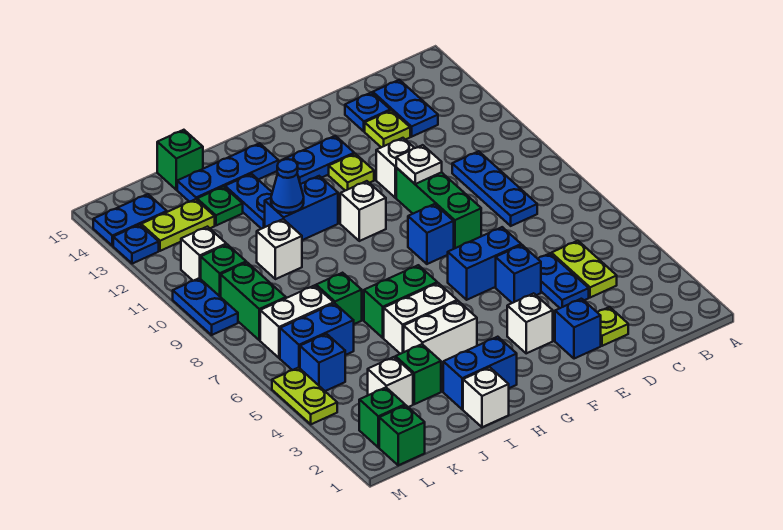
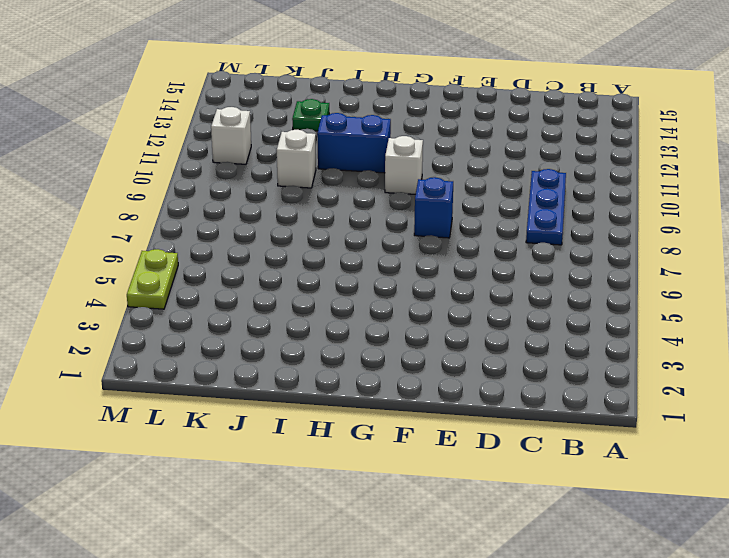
none -> lime plate C4:C5 level 1
none -> blue plate C13:C14 level 1
none -> lime plate D2 level 1
none -> blue plate D4:D5 level 1

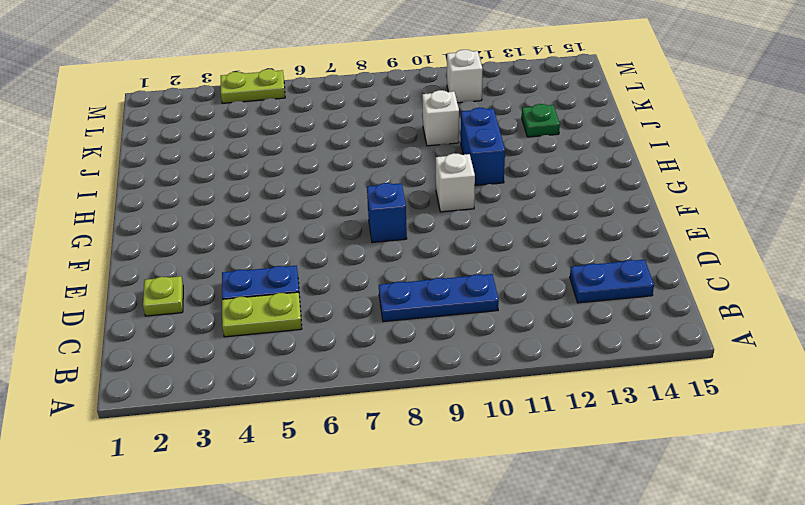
none -> lime plate D13 level 1
none -> blue plate D14 level 1
none -> blue brick E2 level 1
none -> blue brick E5 level 1

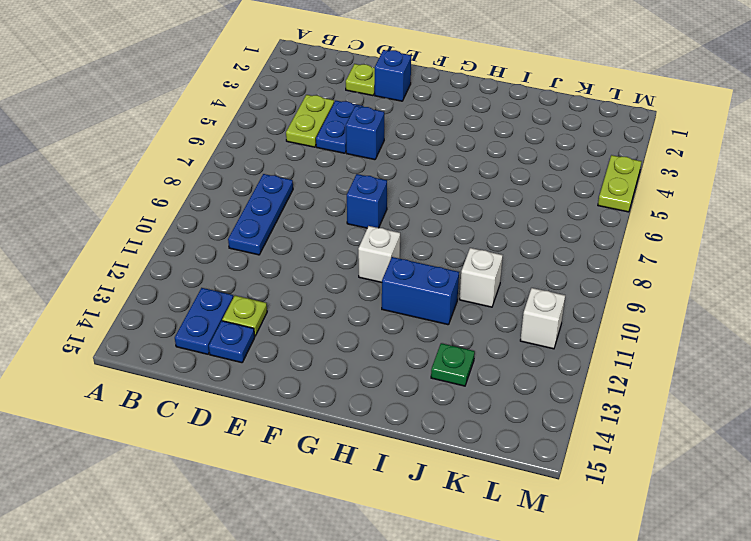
none -> blue brick E6:F6 level 1
none -> green brick E8:E10 level 1
none -> white brick E11 level 1
none -> white brick F3 level 1

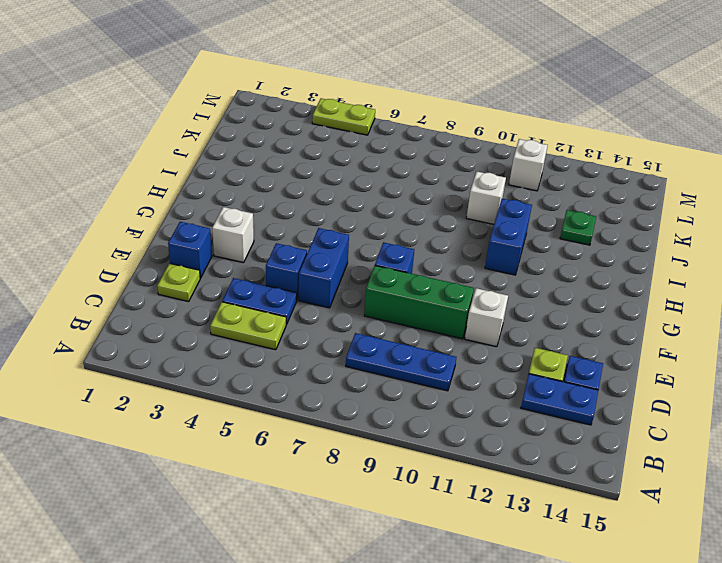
none -> lime plate F12 level 1
none -> blue plate F13:G13 level 1
none -> white brick G10 level 1
none -> blue brick H2:I2 level 1

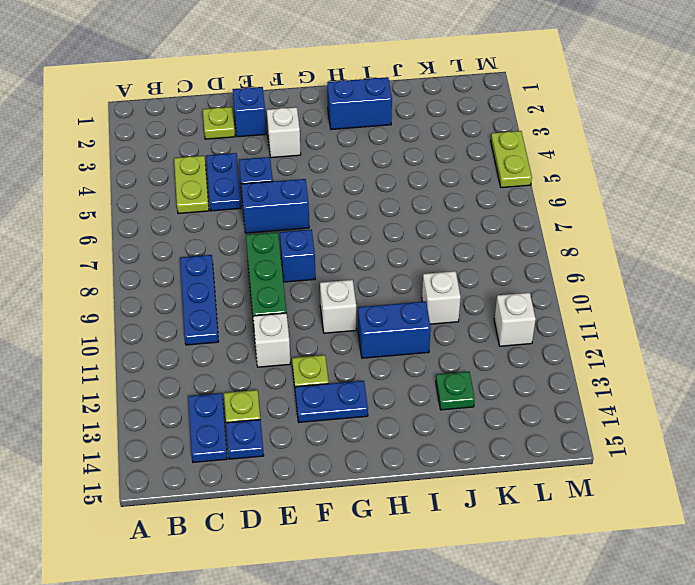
none -> white brick H4:I4 level 1
none -> white brick H5:I5 level 1
none -> green brick H6:I6 level 1
none -> blue plate H14:J14 level 1

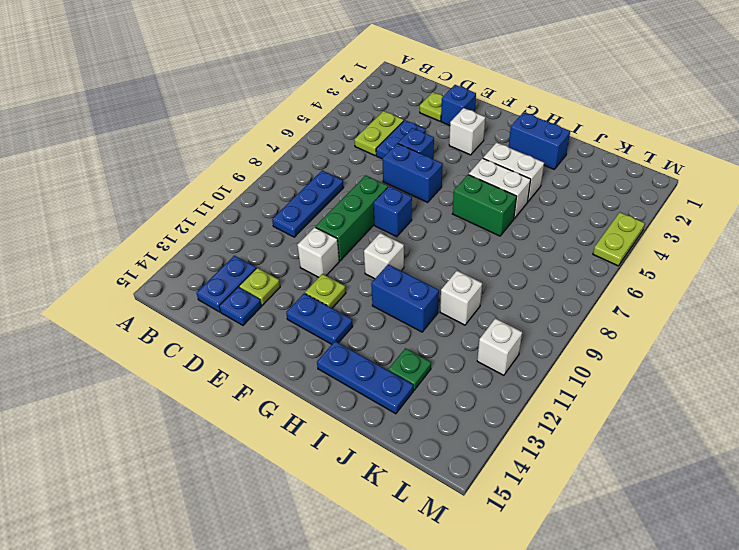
none -> white brick I1 level 1
none -> blue plate I12:I13 level 1
none -> green brick J3 level 1
none -> green brick J7 level 1

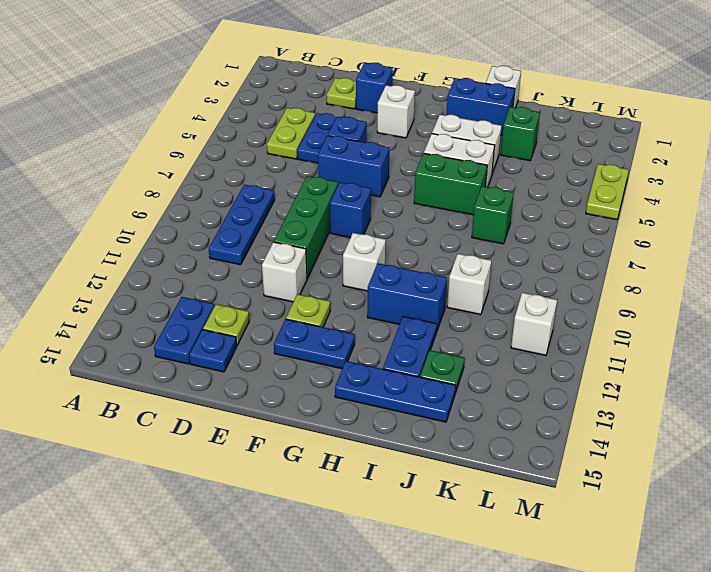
none -> green brick J15 level 1
none -> white brick K3 level 1
none -> blue brick K6:L6 level 1
none -> white brick K7:L7 level 1

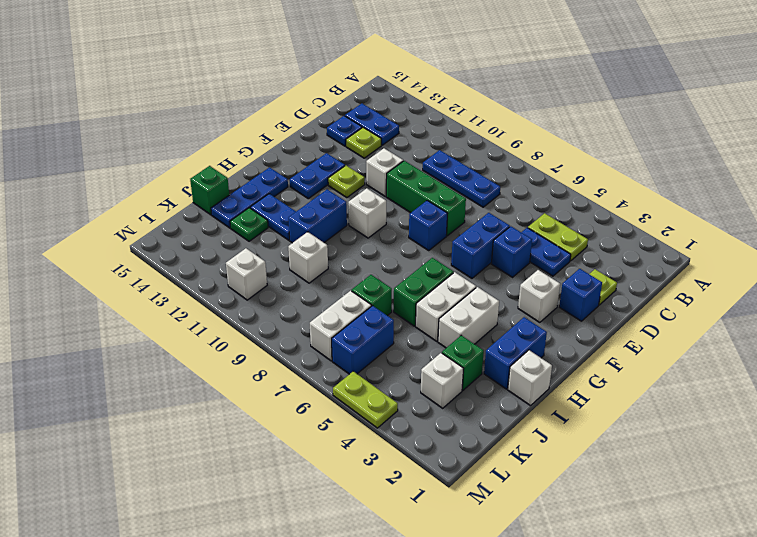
none -> lime plate K13:L13 level 1
none -> green brick L1 level 1
none -> green brick L2 level 1
none -> blue brick L5 level 1

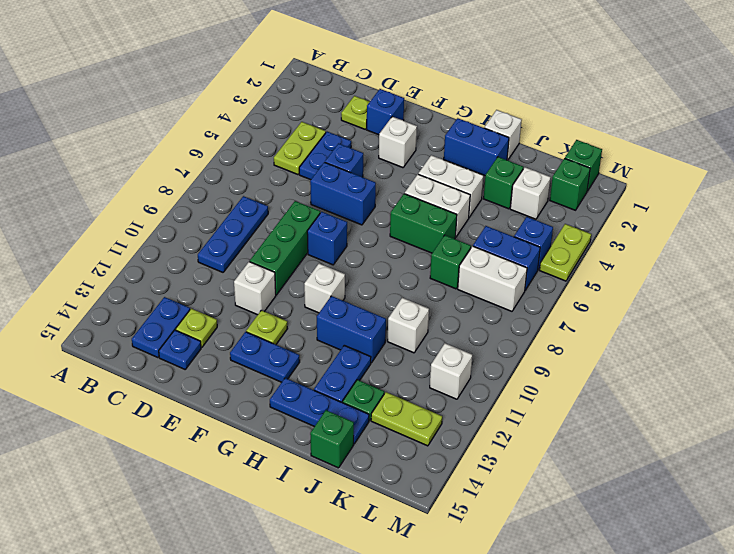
none -> green brick L8:L9 level 1
none -> green brick L10 level 1
none -> blue plate L14:M14 level 1
none -> blue plate M9:M10 level 1

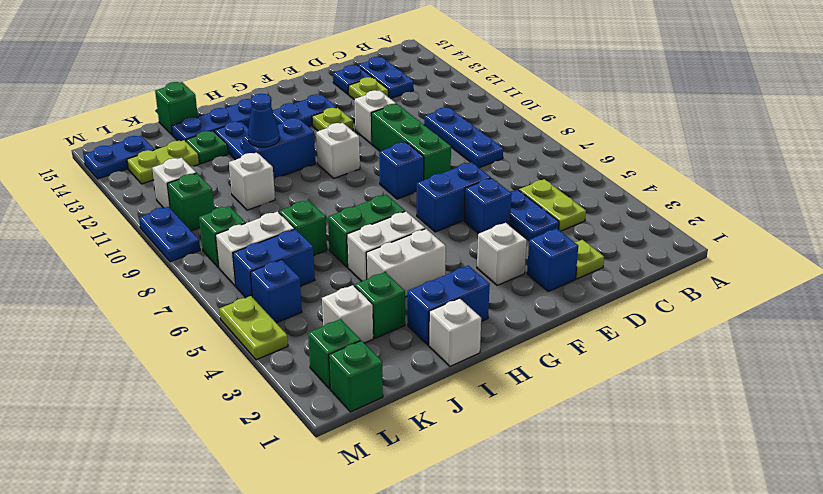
green brick L8 level 1 -> green brick L8:L9 level 1
none -> blue plate M13 level 1
none -> white plate E10 level 2

